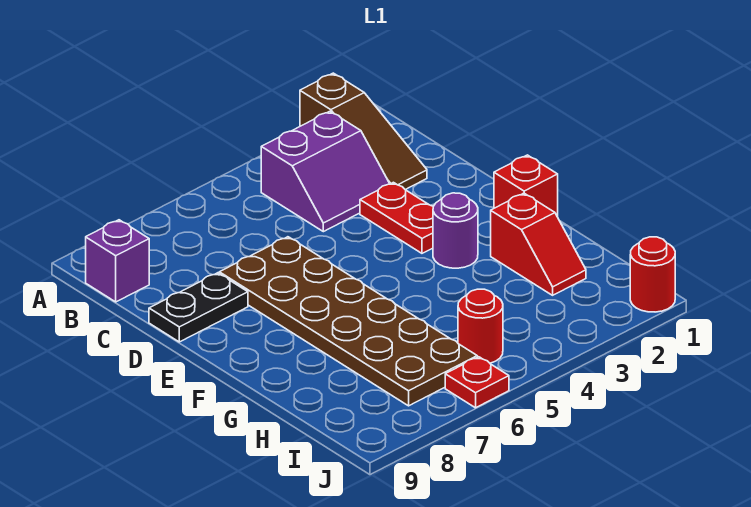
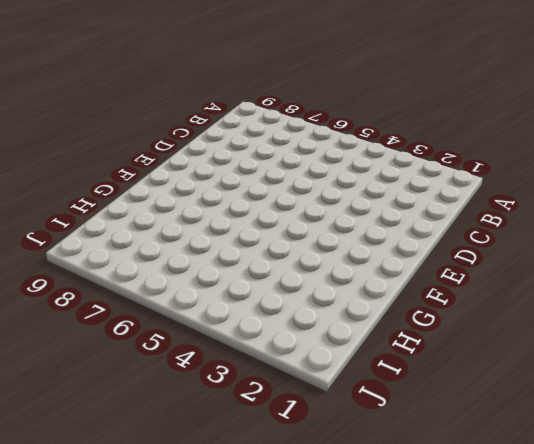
none -> brown slope A2:C2 level 1 top A
none -> purple slope B3:C4 level 1 top B
none -> purple brick B9 level 1

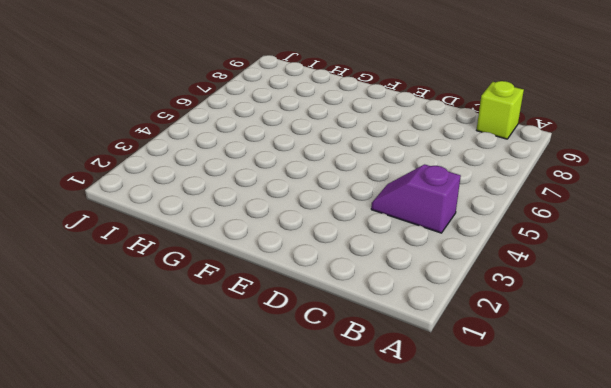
purple slope B4:C4 level 1 top B -> purple slope B3:C4 level 1 top B
lime brick B9 level 1 -> purple brick B9 level 1
none -> brown slope A2:C2 level 1 top A
none -> red plate D3:E3 level 1
none -> brown plate D6:I7 level 1

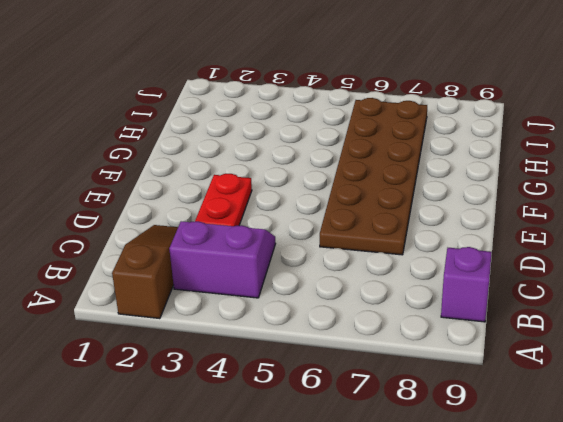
none -> black plate D8:D9 level 1
none -> red brick F1 level 1
none -> purple round brick F3 level 1

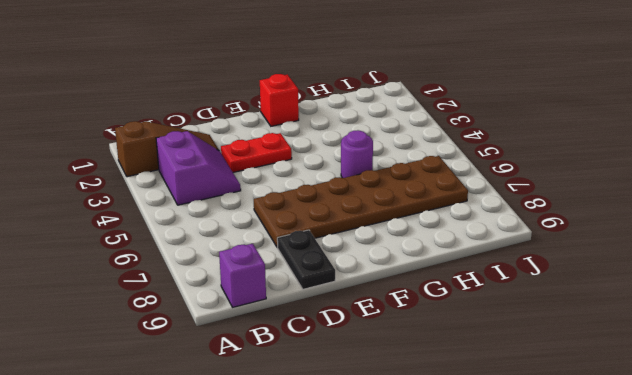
purple round brick G5 level 1 -> purple round brick F3 level 1
none -> red slope G2:H2 level 1 top G
none -> red round brick I5 level 1
none -> red round brick J1 level 1

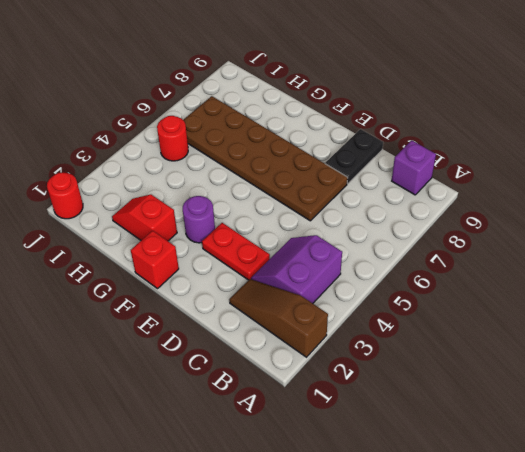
none -> red plate J6 level 1

